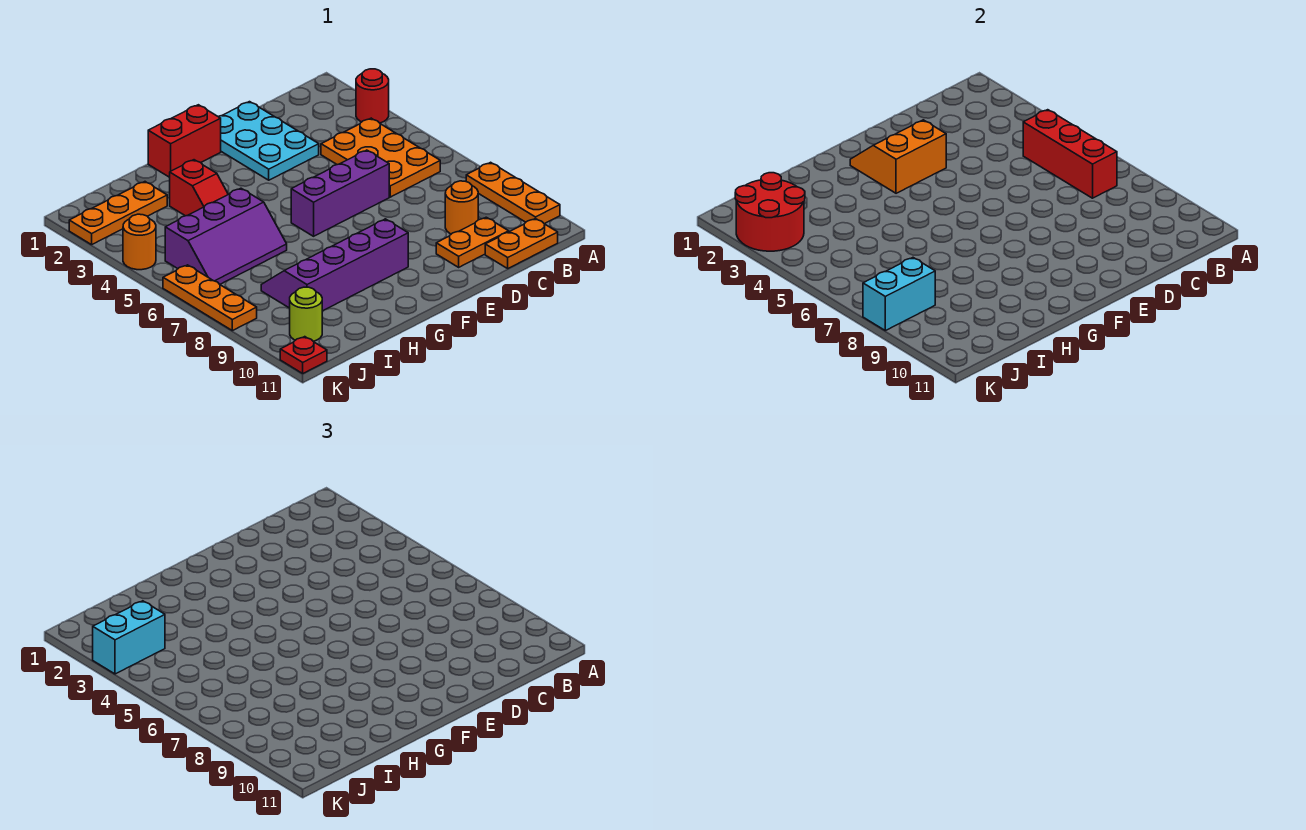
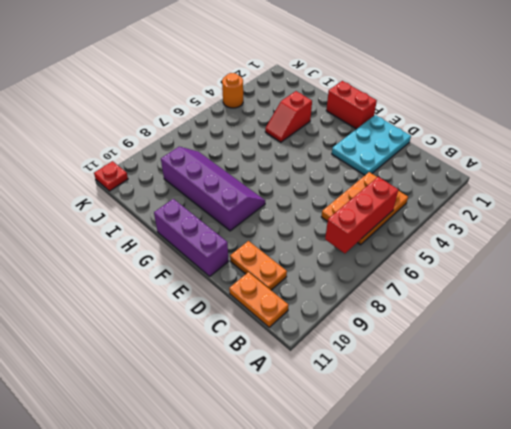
purple brick E11:G11 level 1 -> purple brick D6:F6 level 1
none -> red round brick A3 level 1
none -> orange plate A8:A10 level 1
none -> orange round brick C9 level 1

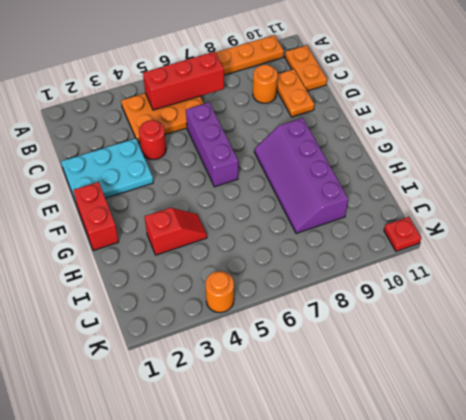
red round brick D4 level 1 -> red round brick A3 level 1
none -> purple slope H5:J6 level 1 top 5
none -> orange plate I2:K2 level 1
none -> lime round brick J10 level 1

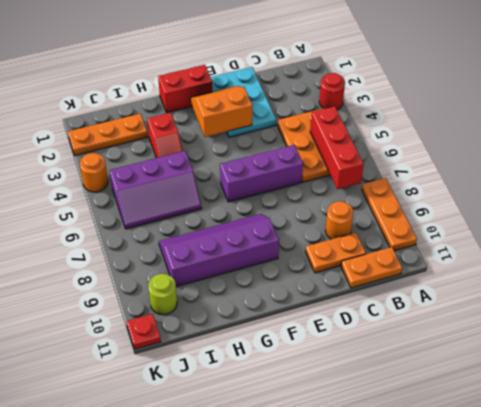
none -> orange plate K6:K8 level 1
none -> red round brick J2:K3 level 2
none -> cyan brick J8:K8 level 2

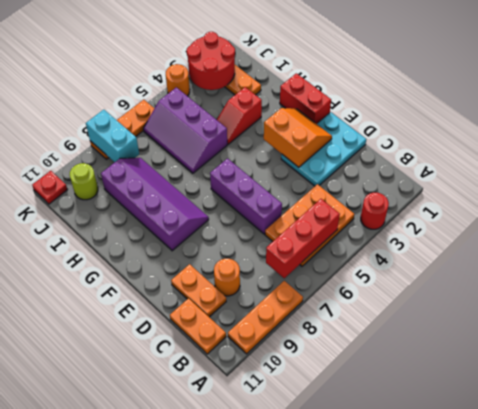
none -> cyan brick J3:K3 level 3

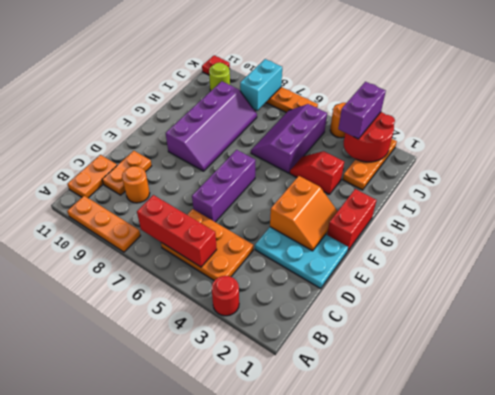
purple brick J3:K3 level 3 -> cyan brick J3:K3 level 3

